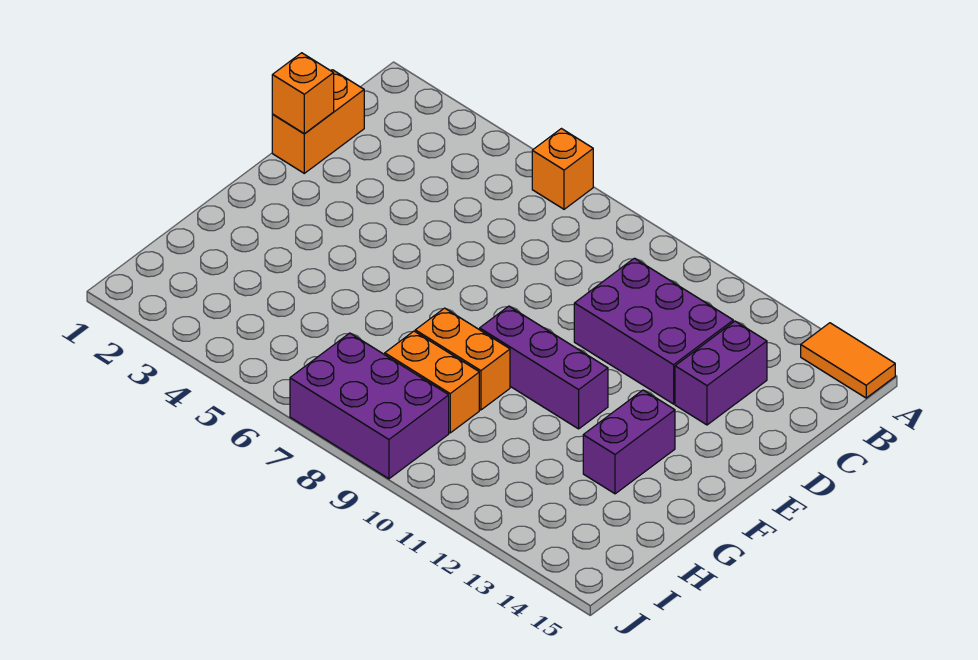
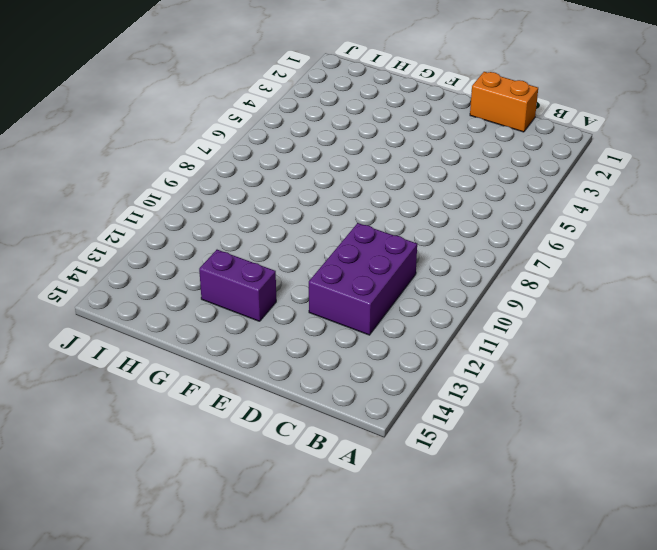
none -> orange brick A6 level 1
none -> orange tile A14:A15 level 1

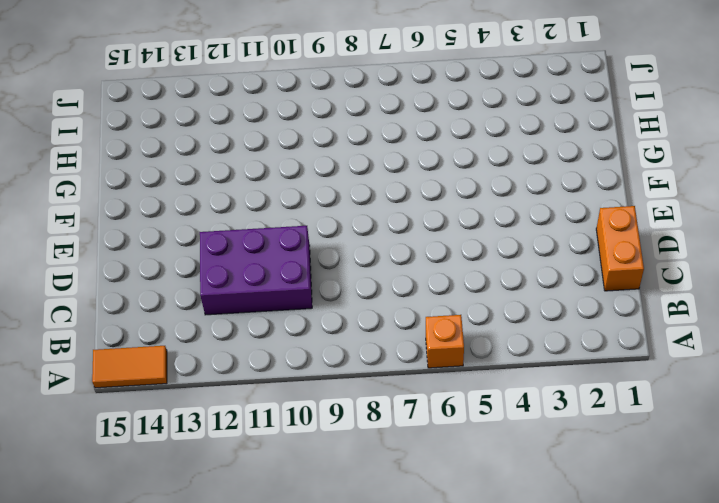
none -> purple brick C13:D13 level 1
none -> purple brick F9:F11 level 1

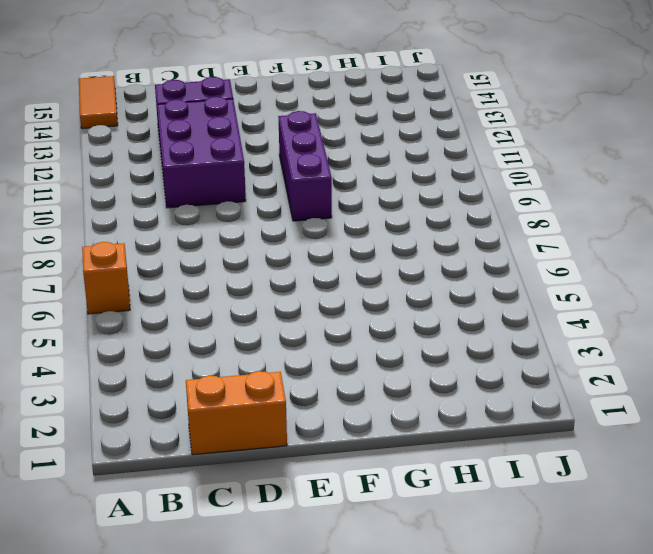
none -> purple brick F13:G13 level 1
none -> orange brick G8:G9 level 1

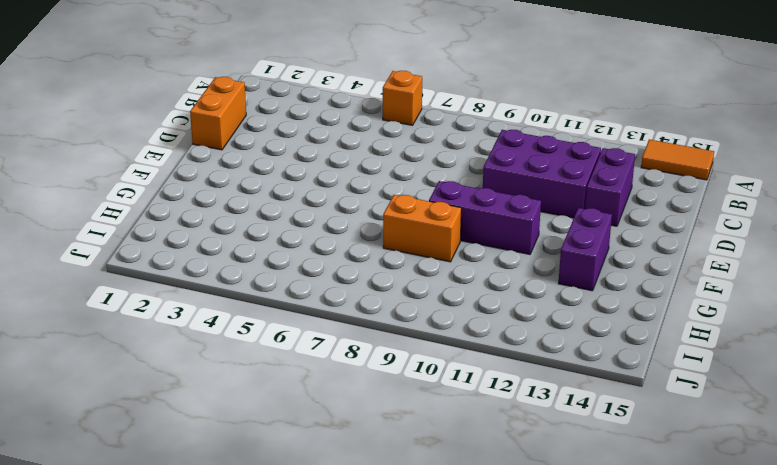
none -> orange brick H8:H9 level 1
none -> purple brick I7:J9 level 1

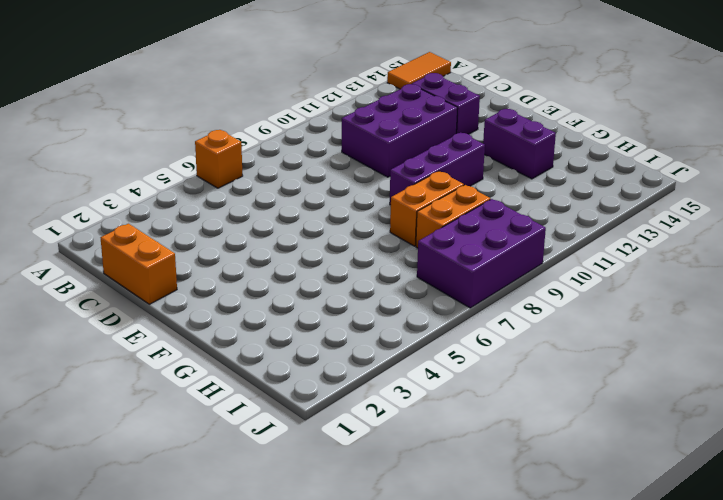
none -> orange brick D1 level 2

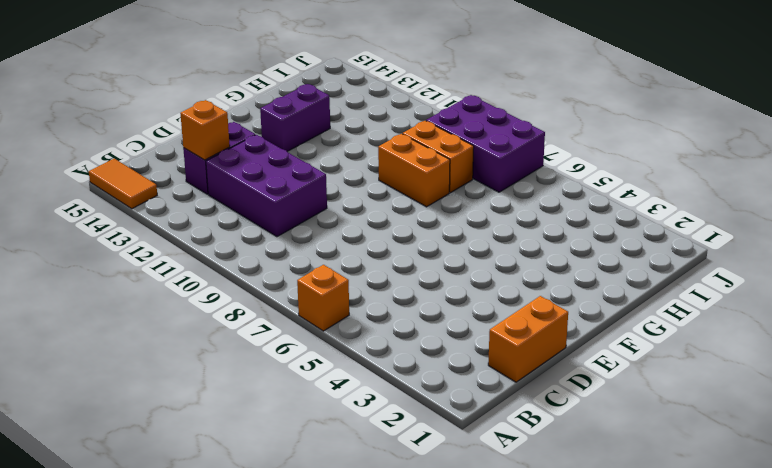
orange brick C13 level 2 -> orange brick D1 level 2
none -> purple brick F9:F11 level 1

